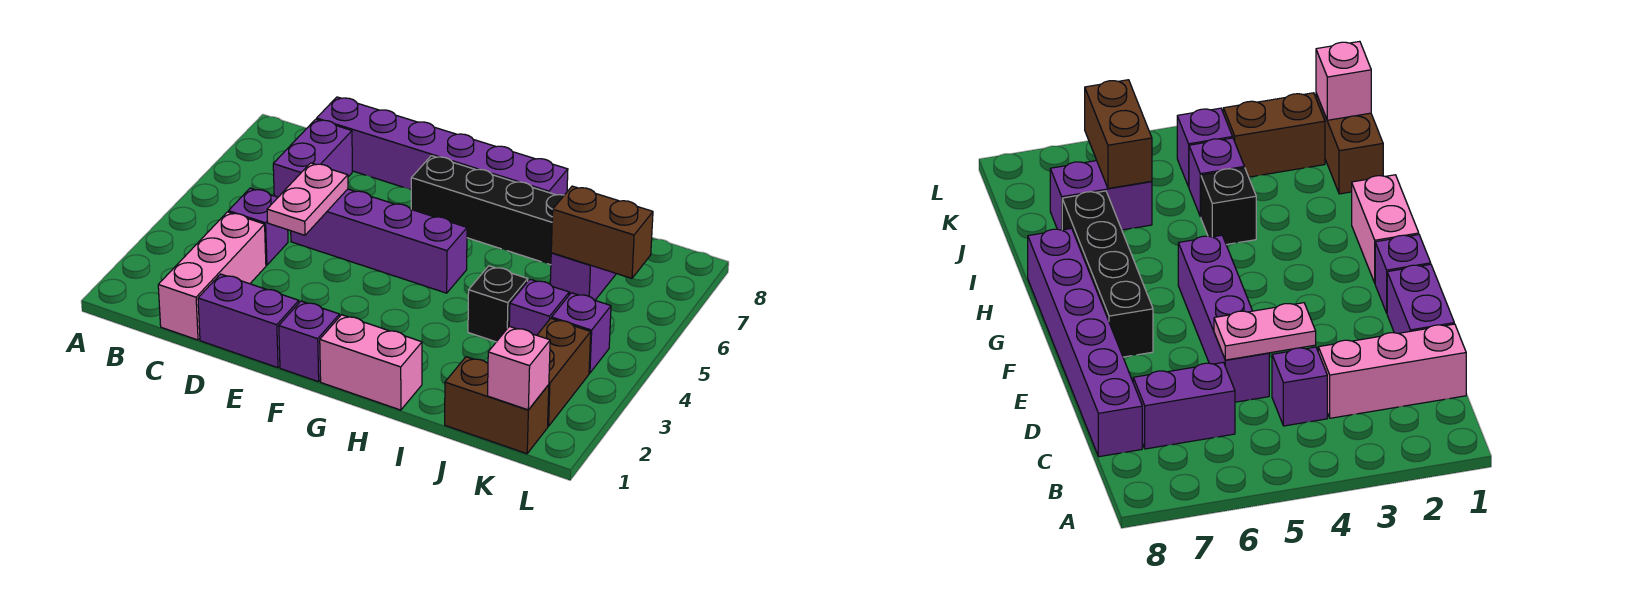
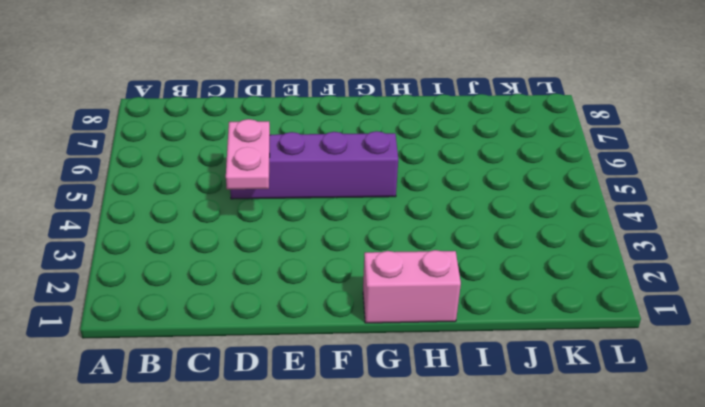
none -> pink brick C1:C3 level 1
none -> purple brick C4 level 1
none -> purple brick C6:C7 level 1

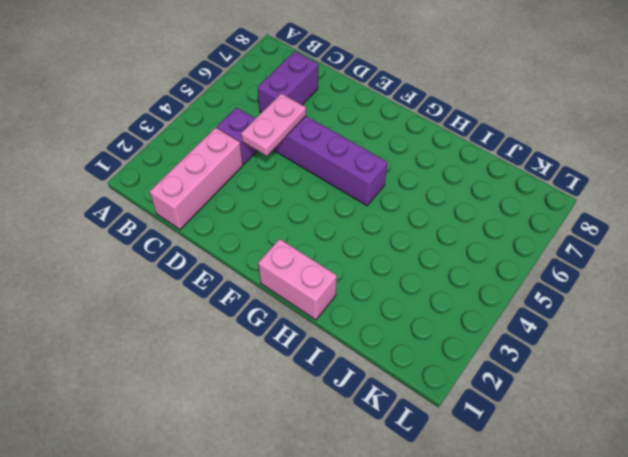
none -> purple brick C8:H8 level 1
none -> purple brick D1:E1 level 1
none -> purple brick F1 level 1

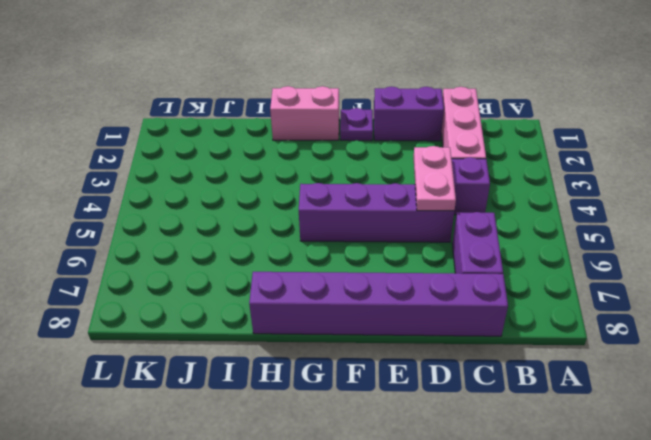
purple plate F1 level 1 -> purple brick F1 level 1
none -> black brick F7:I7 level 1
none -> black brick I4 level 1
none -> brown brick J1:K1 level 1

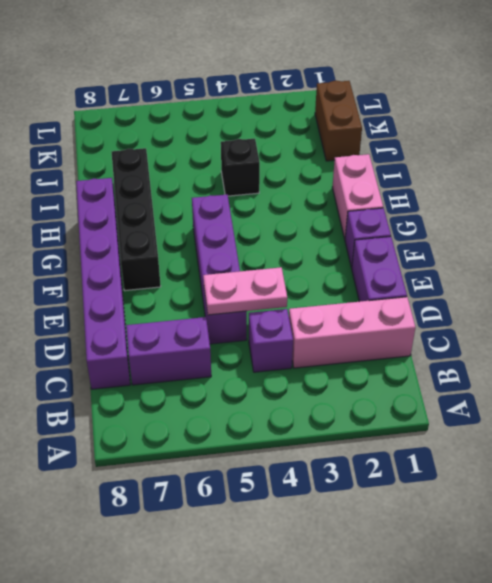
none -> purple brick J4 level 1
none -> purple brick J6:J7 level 1
none -> brown brick K2:K3 level 1

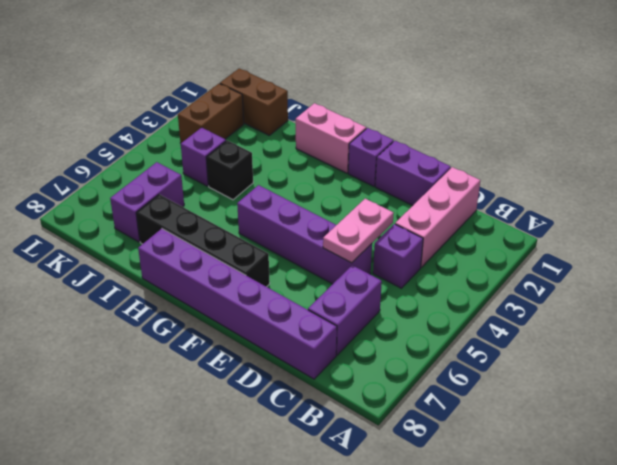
none -> purple brick K4 level 1
none -> brown brick J6:K6 level 2
none -> pink brick K1 level 2

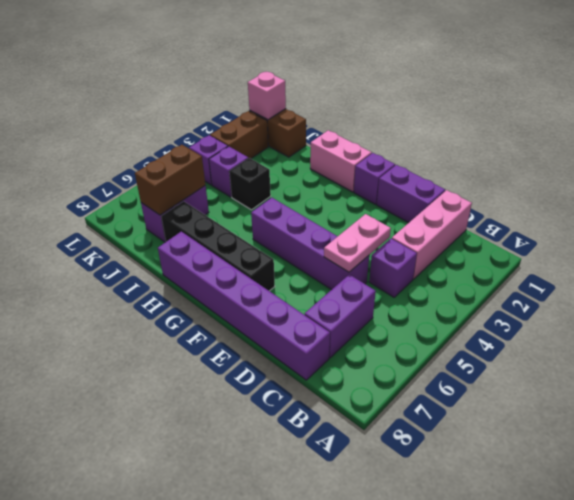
brown brick J6:J7 level 2 -> brown brick J6:K6 level 2

